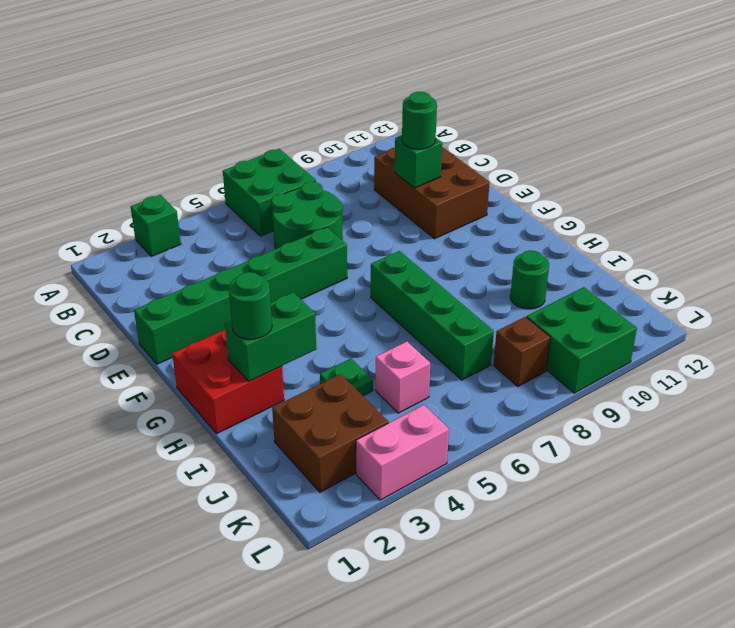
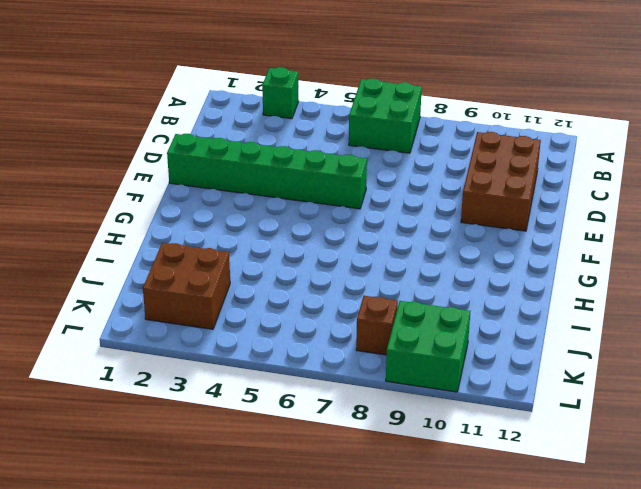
none -> green round brick C6:D7 level 1
none -> red brick G1:H2 level 1
none -> green brick G7:J7 level 1

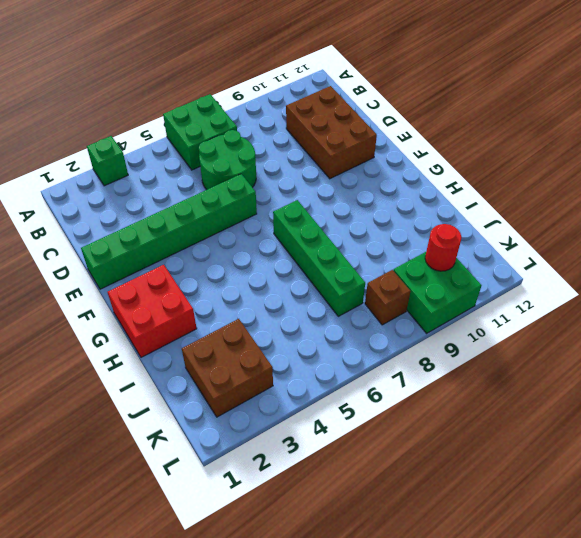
red round brick K10 level 2 -> none
none -> green plate I4 level 1
none -> green round brick I10 level 1
none -> pink brick J5 level 1

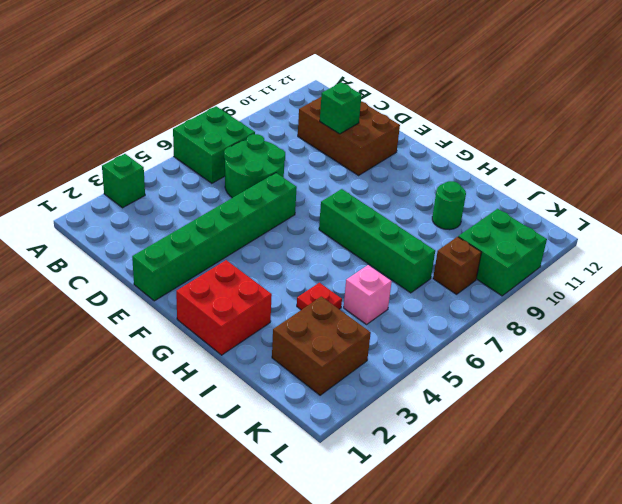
red plate I4 level 1 -> green plate I4 level 1
none -> pink brick L3:L4 level 1
none -> green brick H2:H3 level 2
none -> green round brick D10 level 3

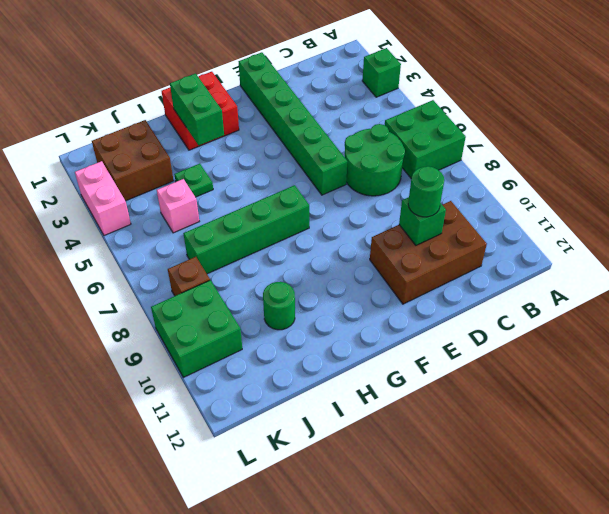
none -> green round brick H2 level 3

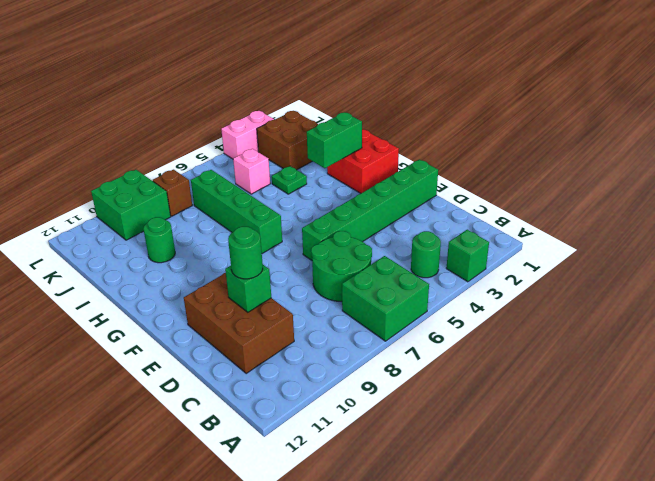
green round brick B4 level 1 -> green round brick H2 level 3

